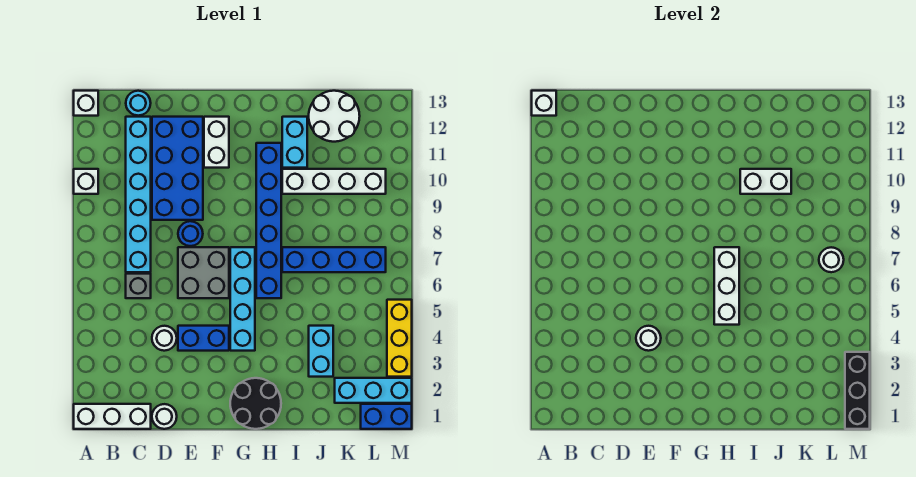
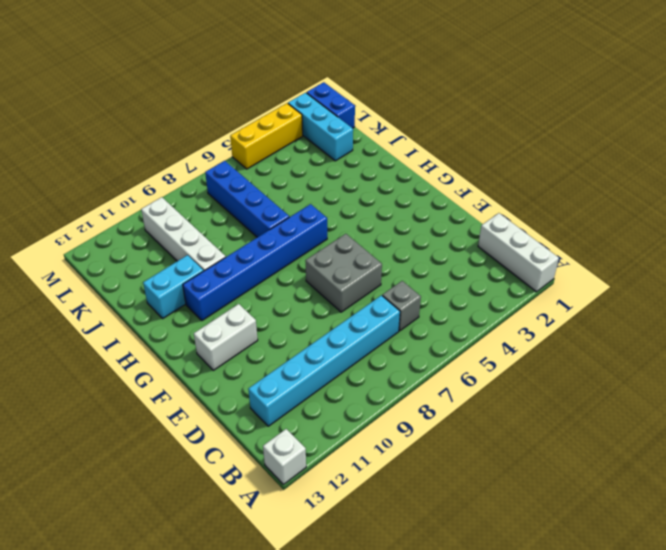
none -> white brick A10 level 1
none -> cyan round brick C13 level 1
none -> white round brick D1 level 1
none -> white round brick D4 level 1

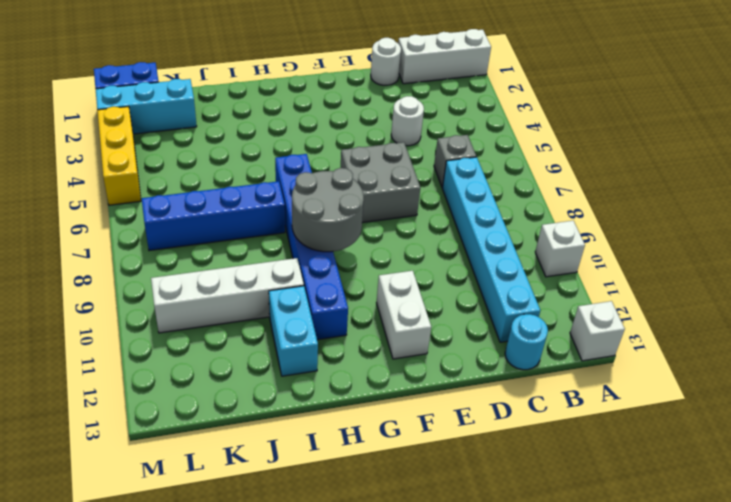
grey round brick G8:H9 level 2 -> none
none -> blue brick D9:E12 level 1
none -> blue brick E4:F4 level 1
none -> blue round brick E8 level 1
none -> black round brick G1:H2 level 1

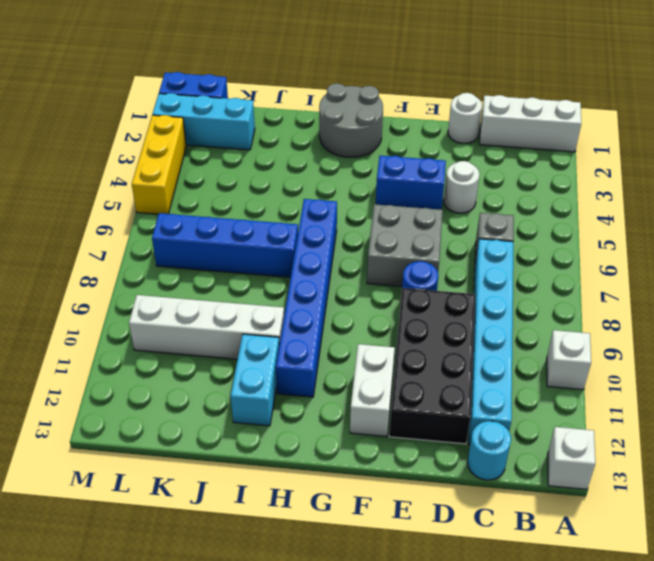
black brick D9:E12 level 1 -> blue brick D9:E12 level 1
grey round brick G1:H2 level 1 -> black round brick G1:H2 level 1
none -> cyan brick G4:G7 level 1
none -> cyan brick J3:J4 level 1
none -> white round brick J12:K13 level 1
none -> white brick A13 level 2

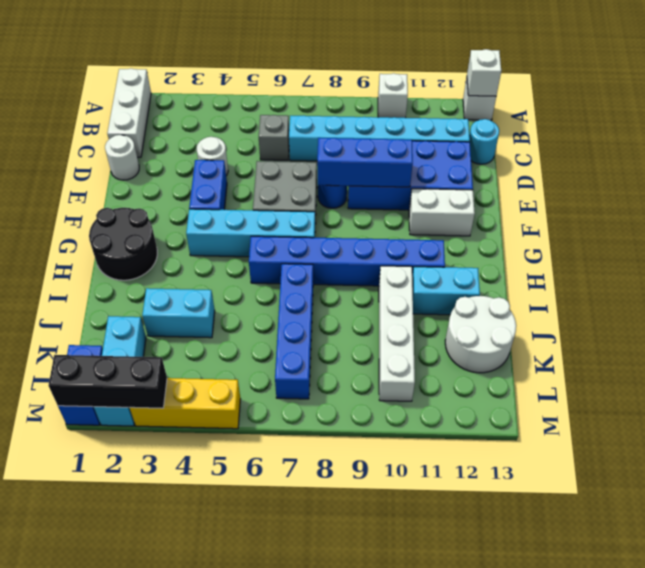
blue brick E8:E10 level 2 -> none
none -> white round brick E4 level 2
none -> white brick H5:H7 level 2
none -> white brick I10:J10 level 2
none -> white round brick L7 level 2

